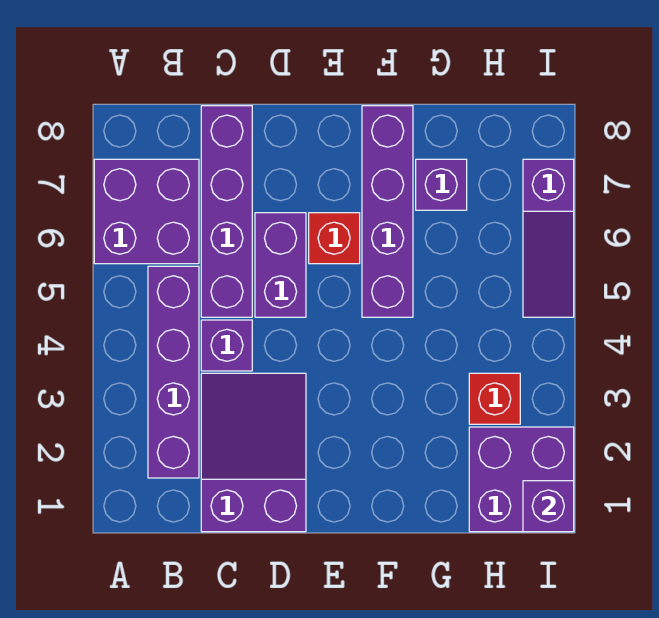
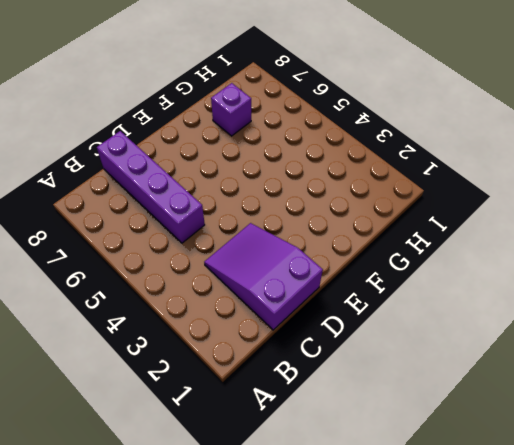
none -> purple brick A6:B7 level 1
none -> purple brick B2:B5 level 1
none -> purple brick C4 level 1

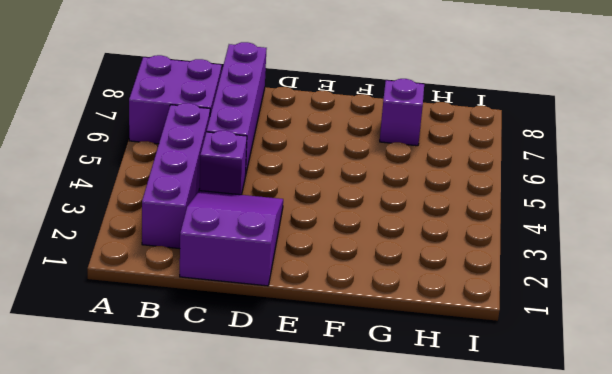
none -> purple brick D5:D6 level 1
none -> red brick E6 level 1
none -> purple brick F5:F8 level 1

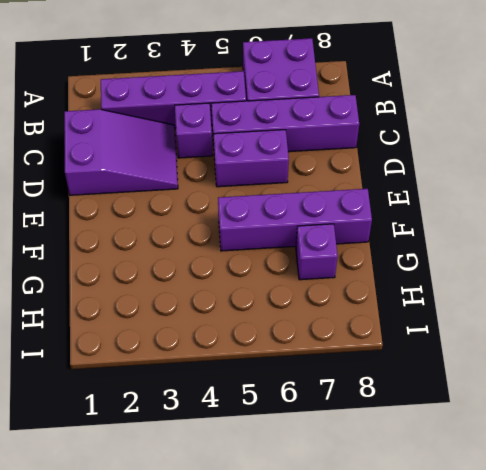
none -> red brick E6 level 1
none -> purple brick H1:I2 level 1
none -> red brick H3 level 1

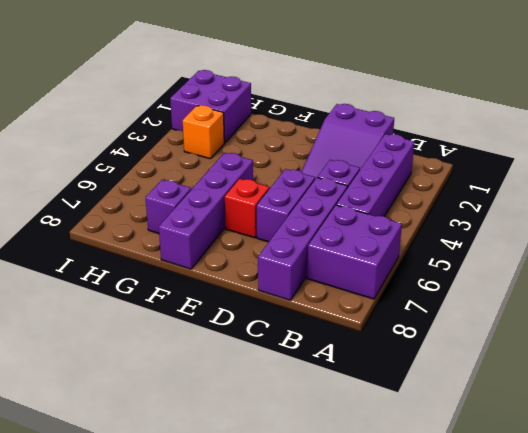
orange brick H3 level 1 -> red brick H3 level 1
none -> purple slope I5:I7 level 1 top 7
none -> purple brick I1 level 2

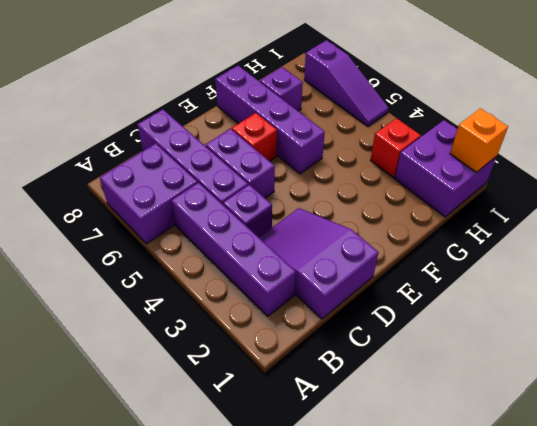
orange brick I1 level 2 -> purple brick I1 level 2

